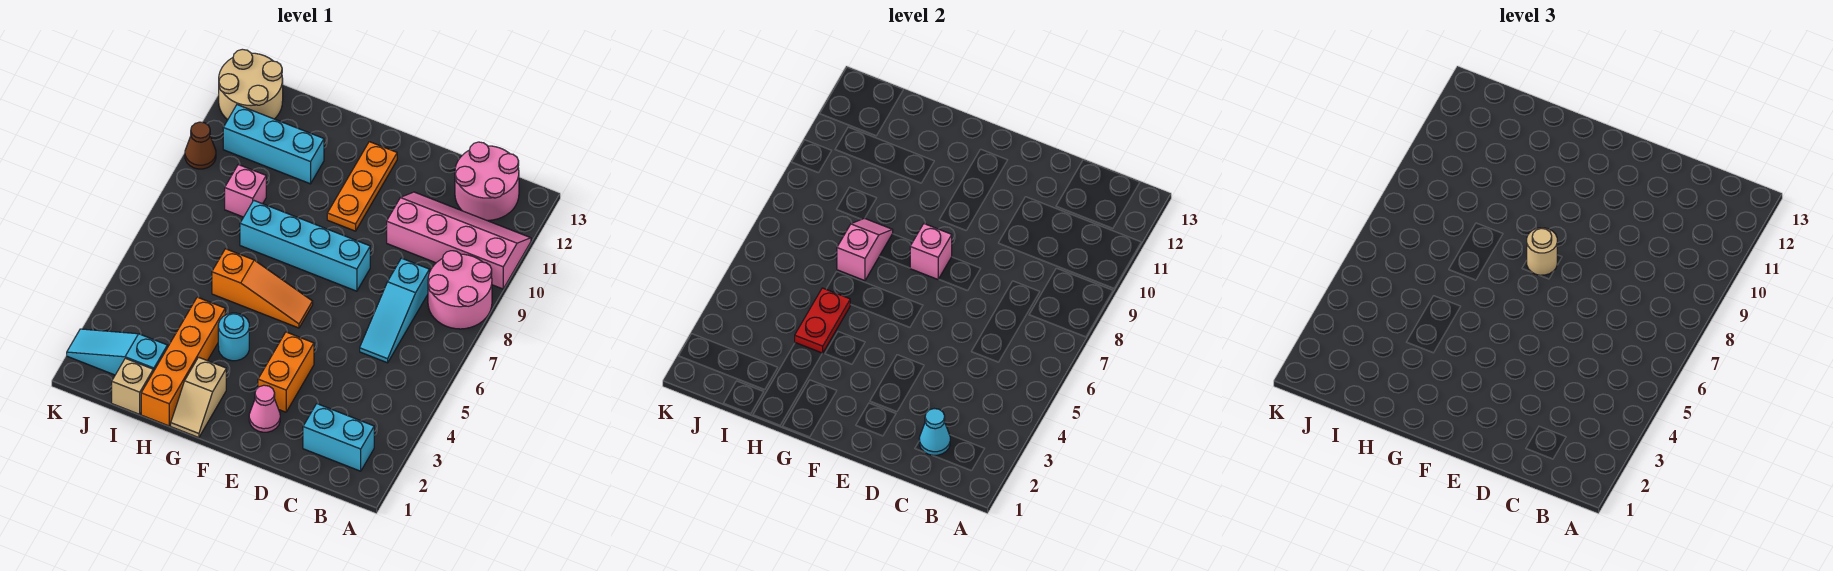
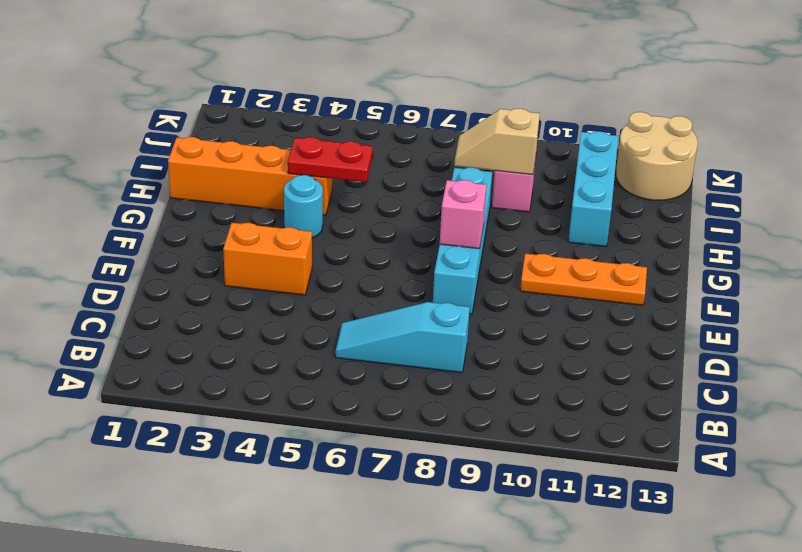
tan slope I8:I9 level 2 top 9 -> tan slope G1:G2 level 1 top 2
none -> pink round brick A8:B9 level 1
none -> pink slope A10:D11 level 1 top 10
none -> cyan brick B2:C2 level 1

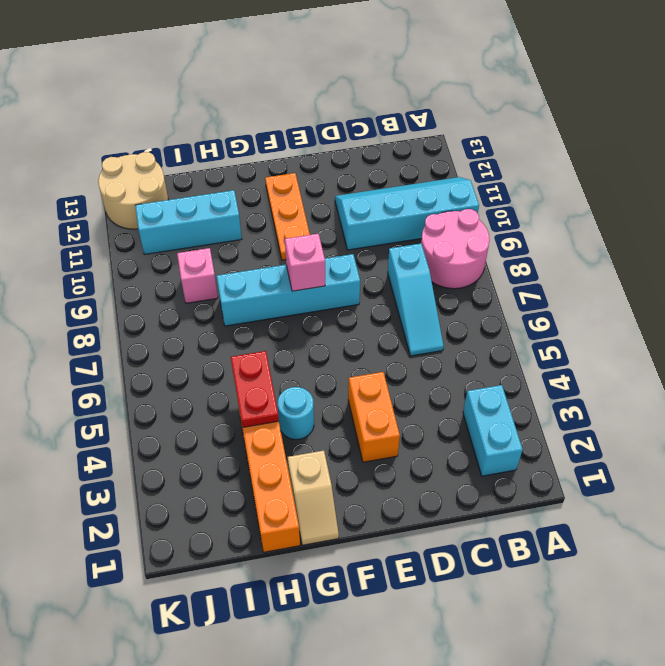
cyan slope A10:D11 level 1 top 10 -> pink slope A10:D11 level 1 top 10
cyan brick B2:B3 level 1 -> cyan brick B2:C2 level 1
none -> pink round brick B12:C13 level 1
none -> pink cone E2 level 1
none -> orange slope F6:H6 level 1 top H

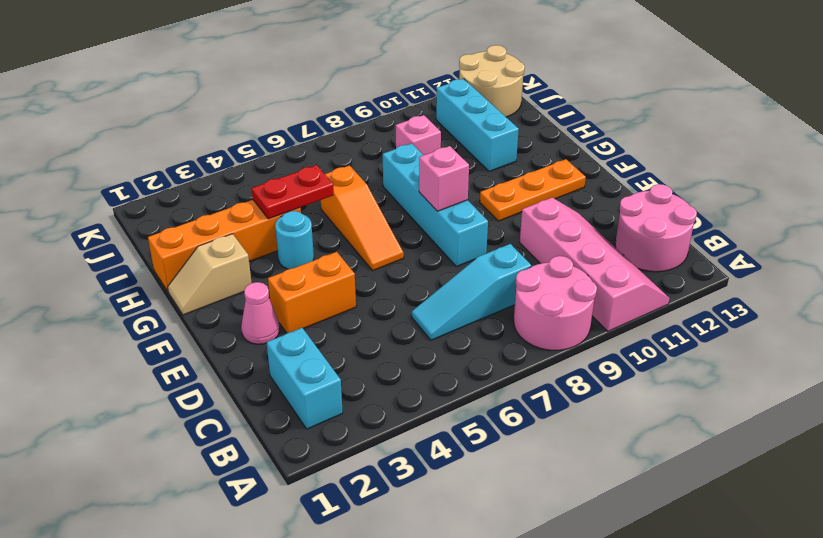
none -> tan brick I1 level 1
none -> cyan slope I2:K2 level 1 top I
none -> brown cone K10 level 1

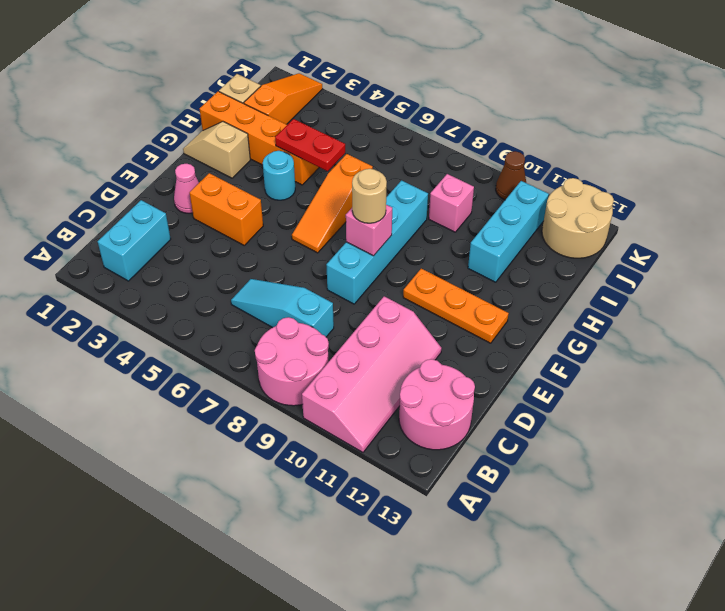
orange slope I2:K2 level 1 top I -> cyan slope I2:K2 level 1 top I
none -> cyan cone C2 level 2
none -> pink slope H7:H8 level 2 top 7

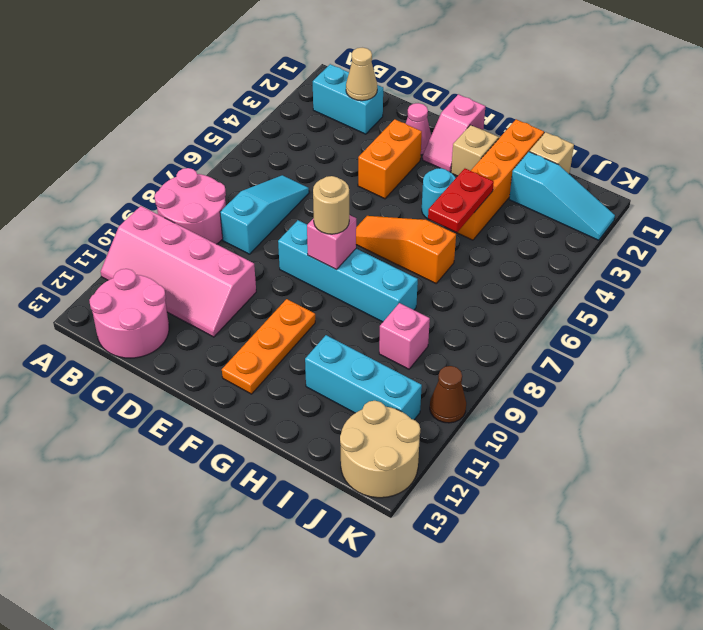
tan cone C2 level 2 -> cyan cone C2 level 2
pink slope F1:F2 level 1 top 1 -> pink slope H7:H8 level 2 top 7

